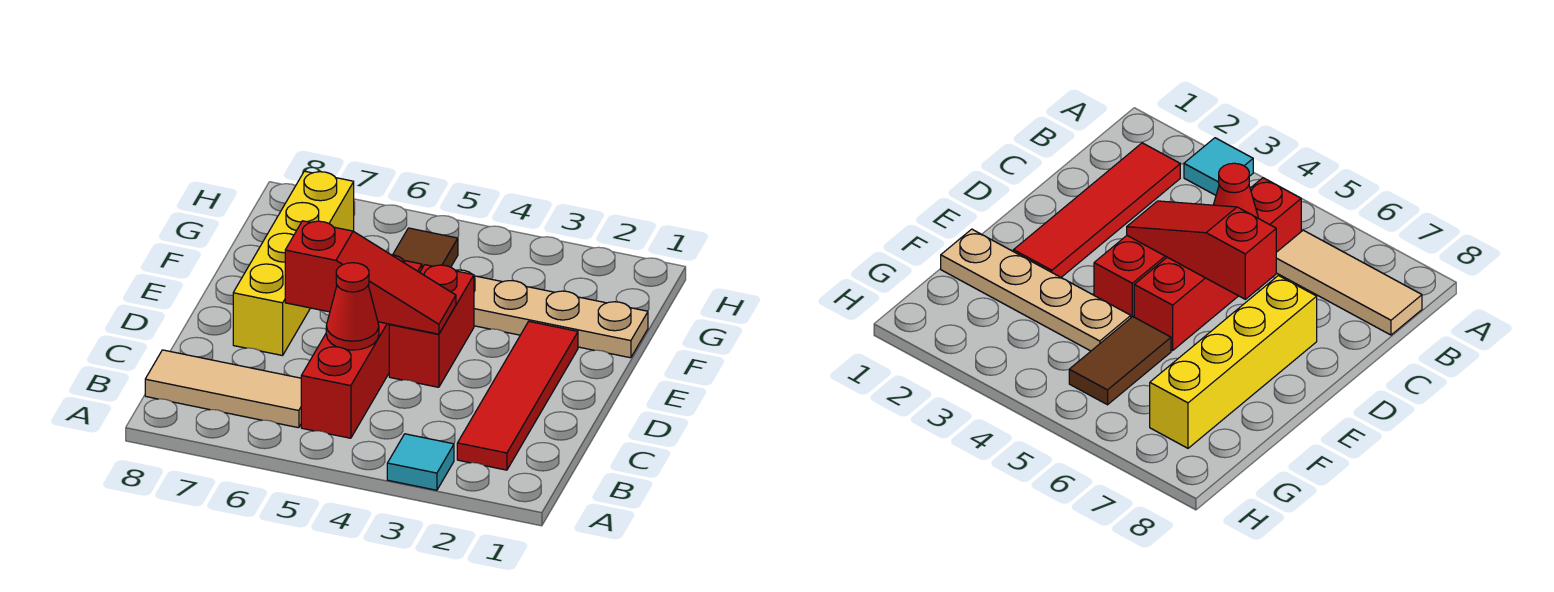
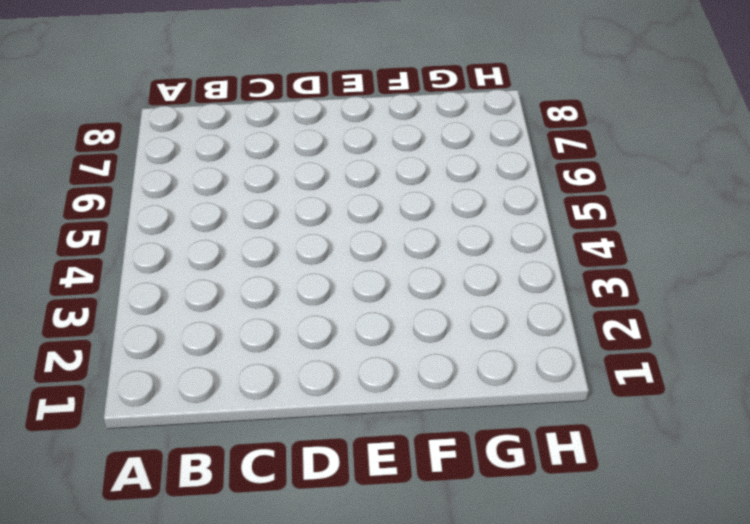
none -> cyan tile A3 level 1
none -> red tile B2:E2 level 1

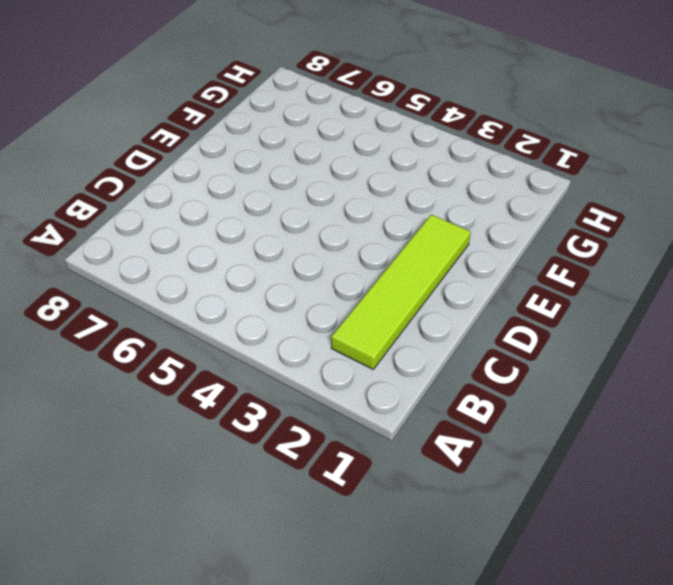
lime tile B2:E2 level 1 -> red tile B2:E2 level 1
none -> cyan tile A3 level 1
none -> red brick B5:E5 level 1

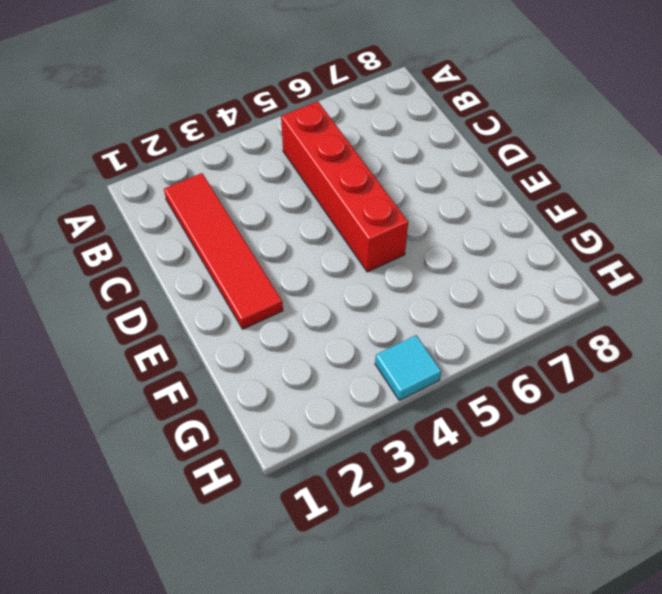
cyan tile H4 level 1 -> cyan tile A3 level 1
none -> tan tile B6:B8 level 1
none -> red brick D4:E4 level 1

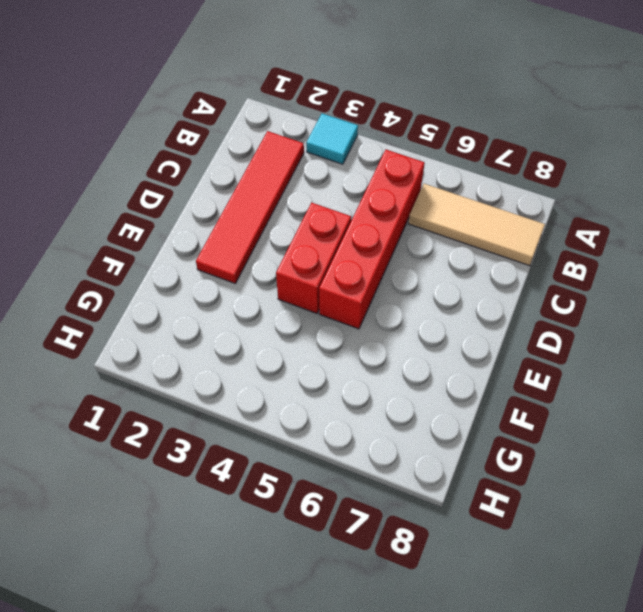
none -> yellow brick D7:G7 level 1
none -> tan plate F1:F4 level 1

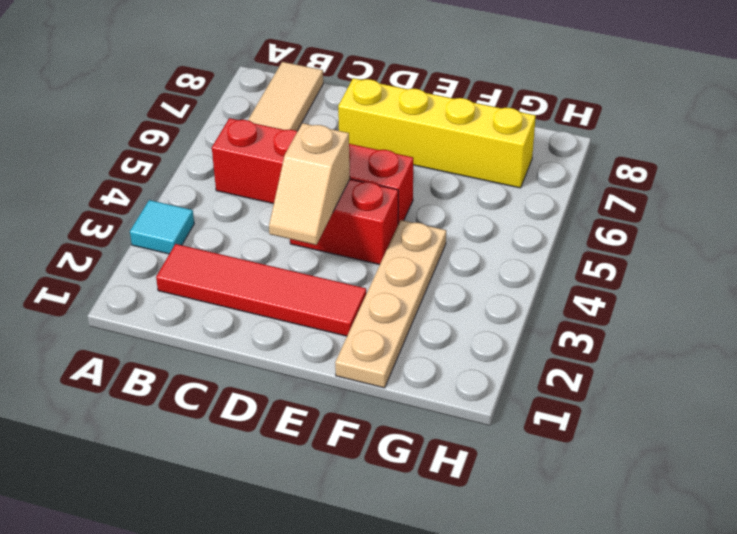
tan slope D3:D4 level 2 top 4 -> red slope D4:D6 level 2 top 6
none -> brown tile F5:G5 level 1
none -> red cone C5 level 2

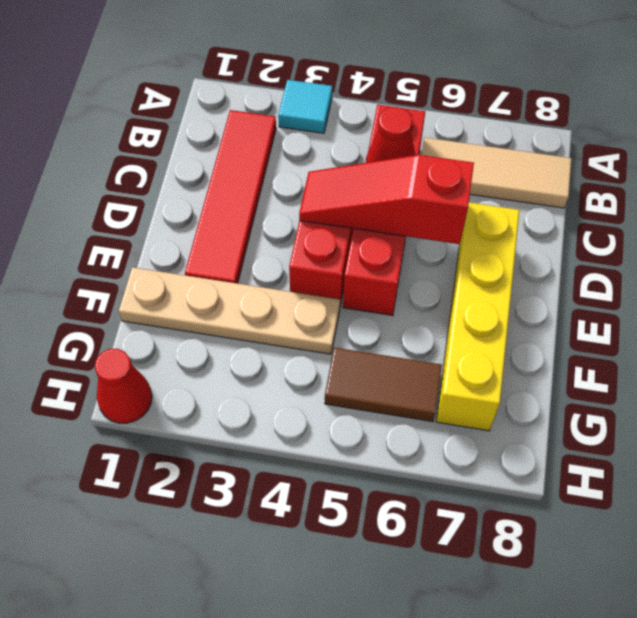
brown tile G5:G6 level 1 -> brown tile F5:G5 level 1
red cone H1 level 1 -> none

